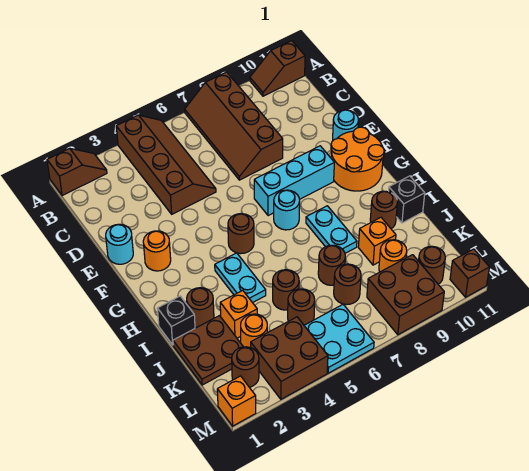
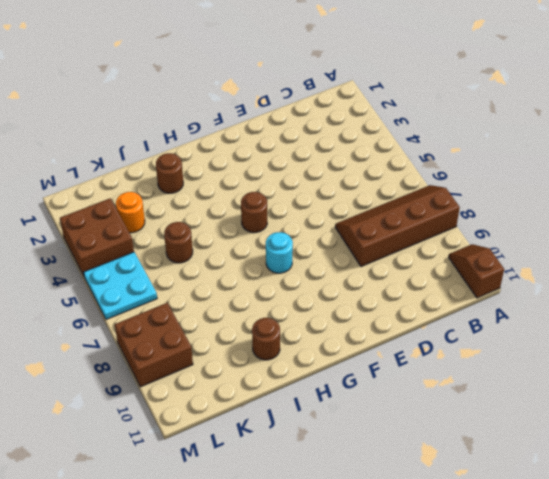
none -> brown slope A1:A2 level 1 top 1
none -> brown slope A4:D5 level 1 top 4
none -> cyan round brick E1 level 1
none -> cyan round brick E11 level 1

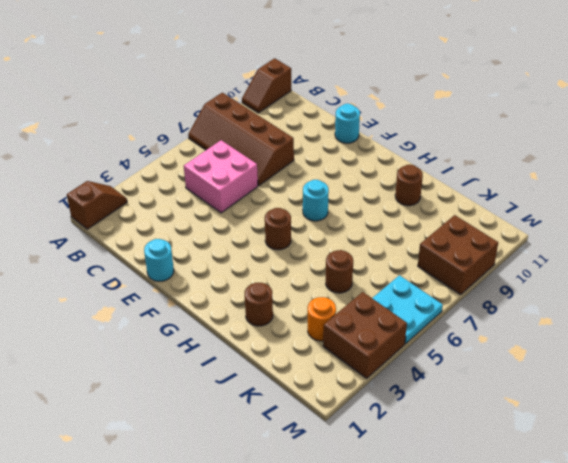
pink brick C5:D6 level 1 -> brown slope A4:D5 level 1 top 4
none -> orange round brick F2 level 1
none -> cyan brick F7:F9 level 1
none -> orange round brick F10:G11 level 1
none -> cyan plate H4:I4 level 1

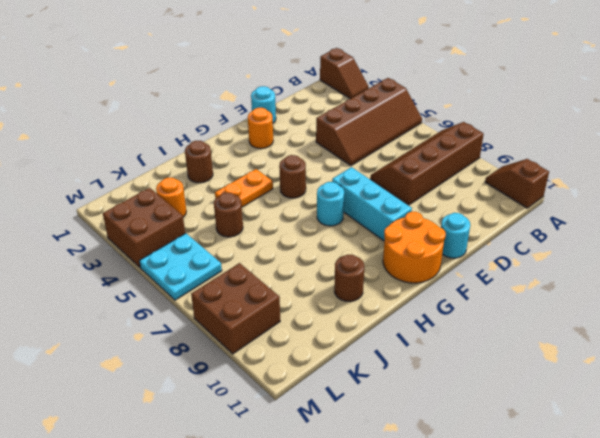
orange plate H4:I4 level 1 -> cyan plate H4:I4 level 1
none -> cyan plate H8:I8 level 1
none -> black brick I1 level 1
none -> black brick I11 level 1
none -> brown plate J1:K2 level 1

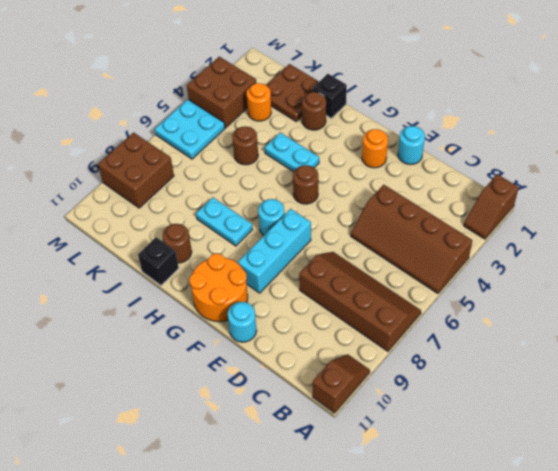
none -> orange brick J3 level 1
none -> brown round brick J7 level 1
none -> orange brick J9 level 1
none -> brown round brick K5 level 1

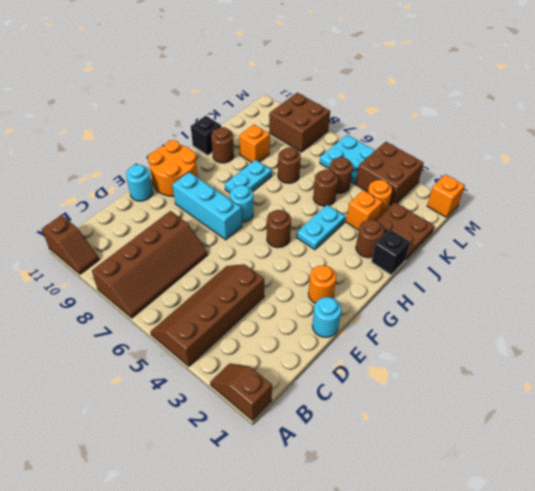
none -> brown round brick K7 level 1
none -> orange round brick K9 level 1
none -> brown round brick L2 level 1
none -> brown round brick L10 level 1

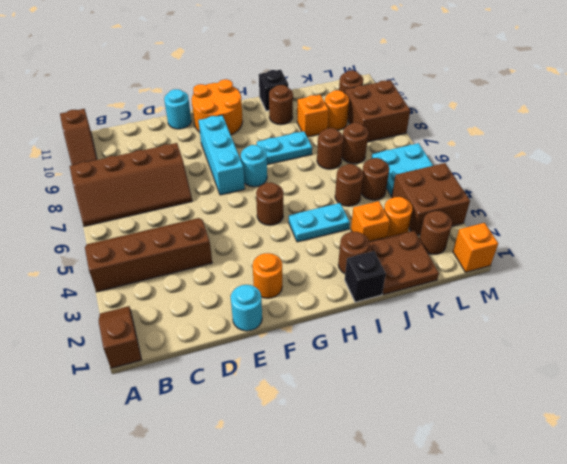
none -> brown brick M11 level 1

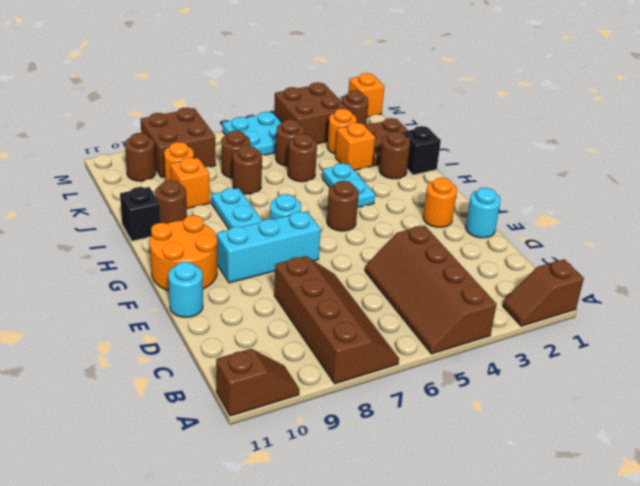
none -> brown brick M11 level 1

